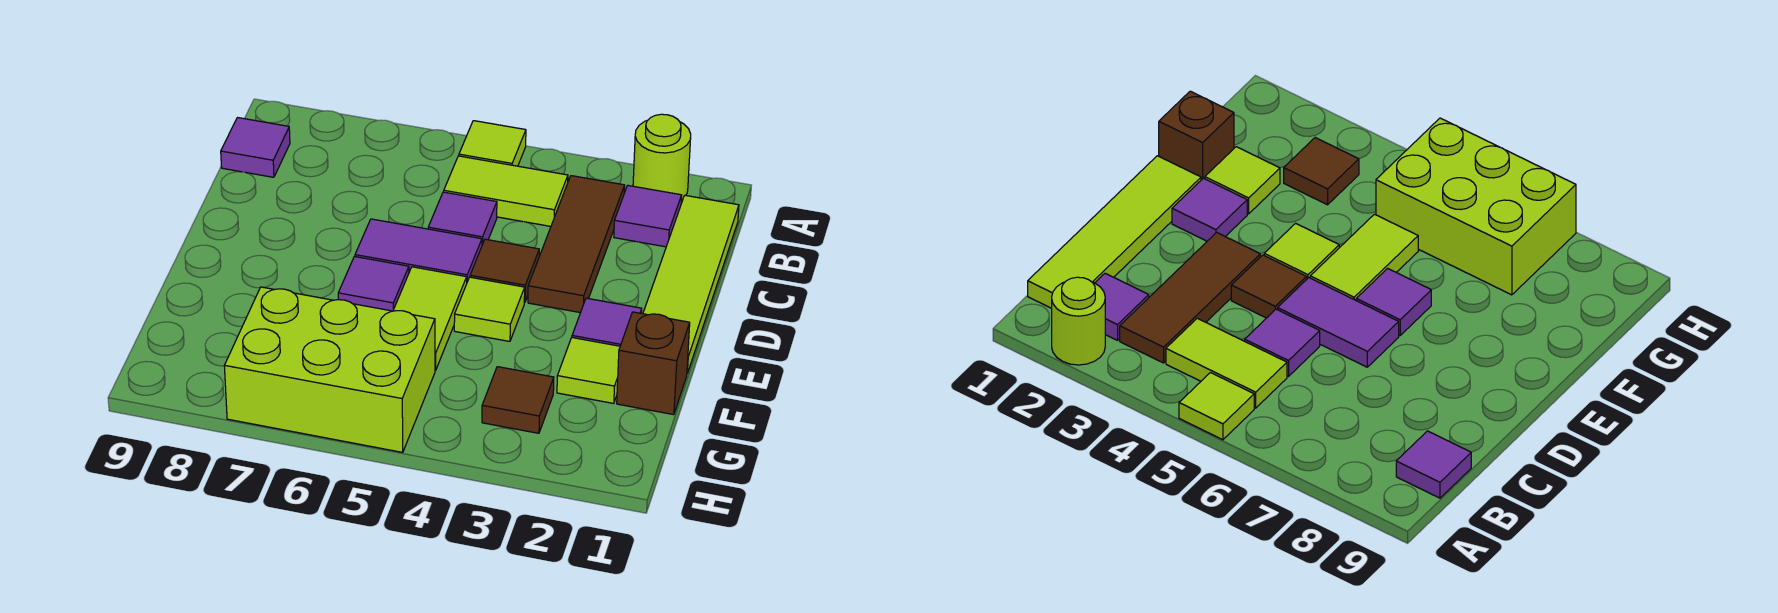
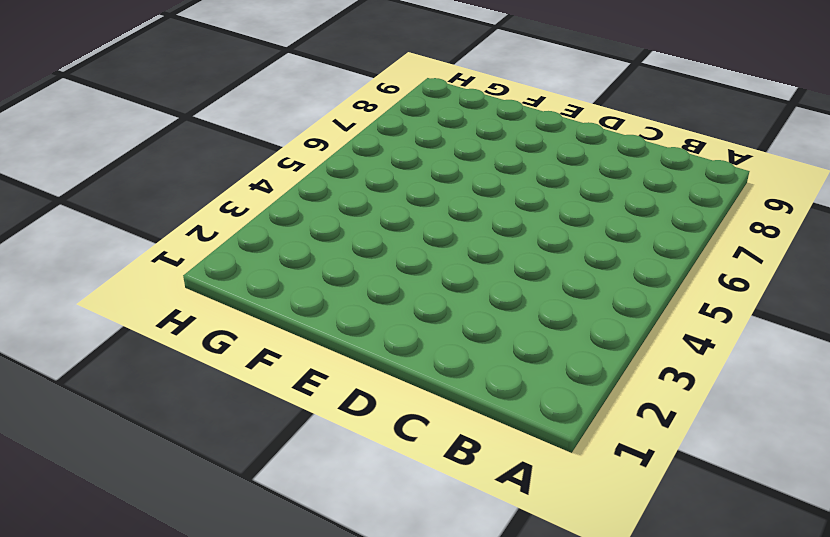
none -> lime round brick A2 level 1
none -> lime tile A5 level 1
none -> lime tile B1:E1 level 1

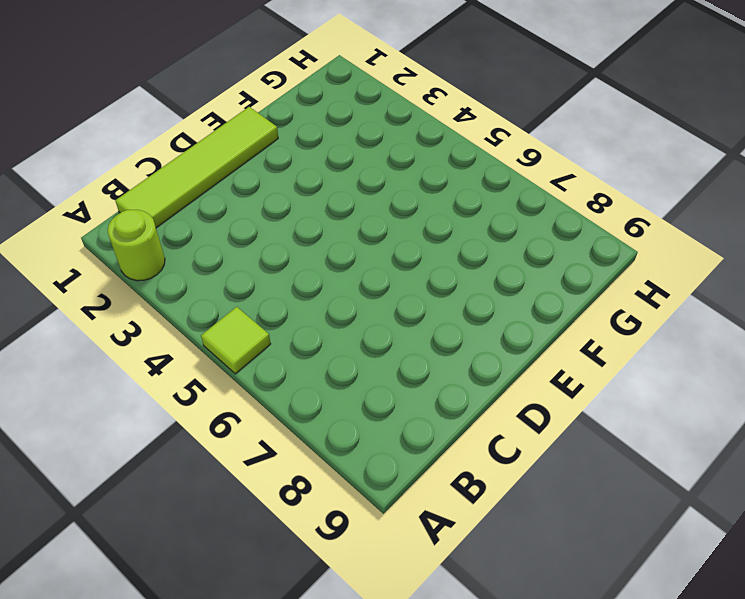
none -> purple tile B2 level 1
none -> brown tile B3:D3 level 1
none -> lime tile B4:B5 level 1

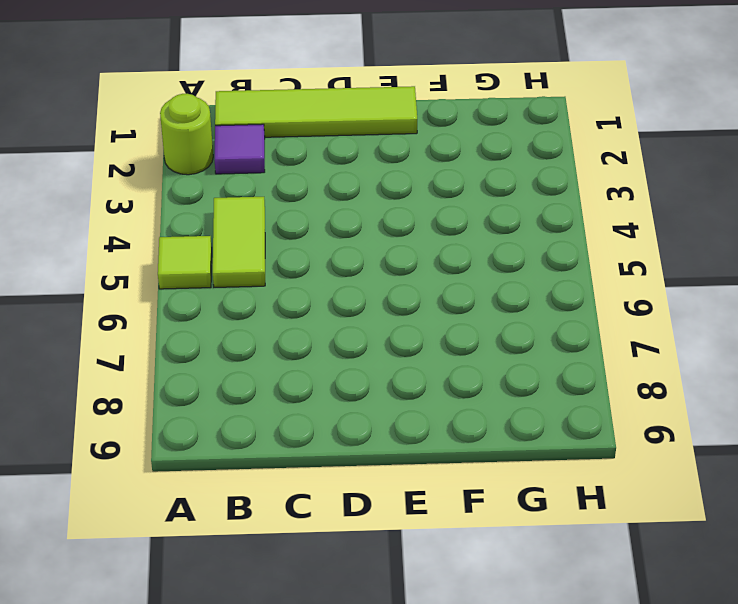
none -> brown tile B3:D3 level 1
none -> purple tile B9 level 1
none -> purple tile C5 level 1

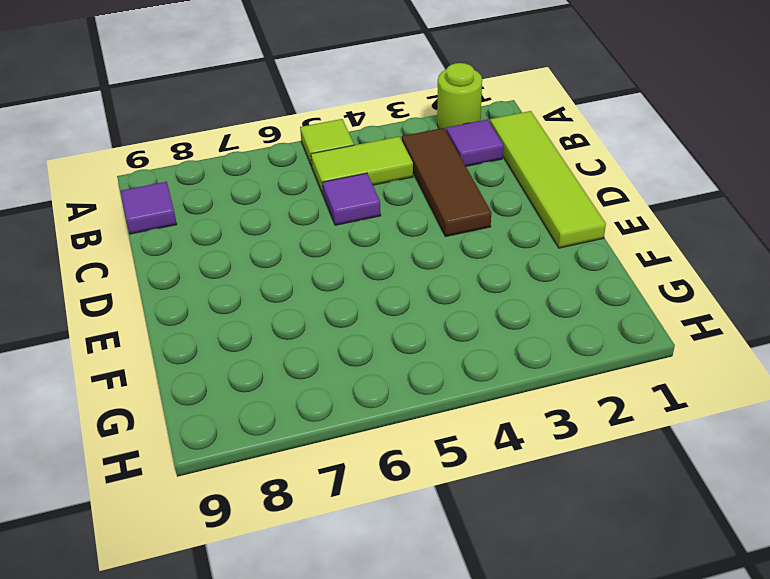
none -> brown tile D4 level 1
none -> purple tile D5:D6 level 1
none -> purple tile E2 level 1

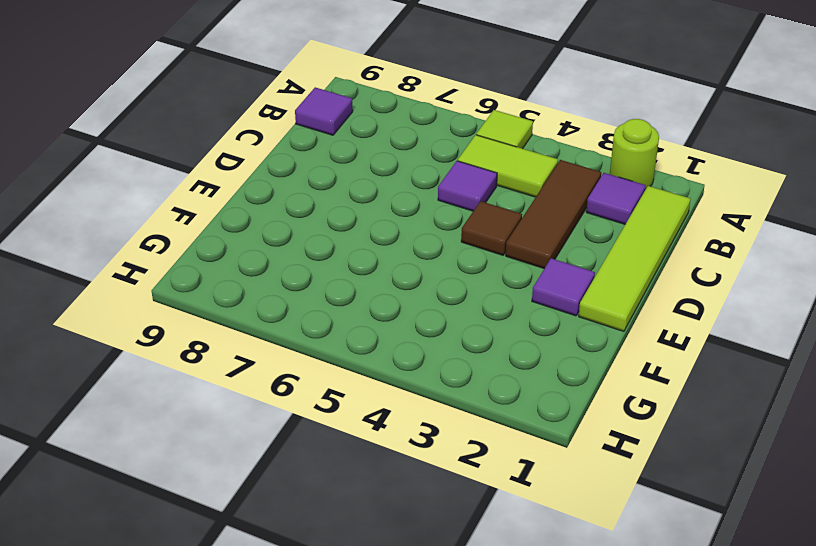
none -> purple tile D5:D6 level 1
none -> lime tile E4 level 1
none -> lime tile E5:F5 level 1

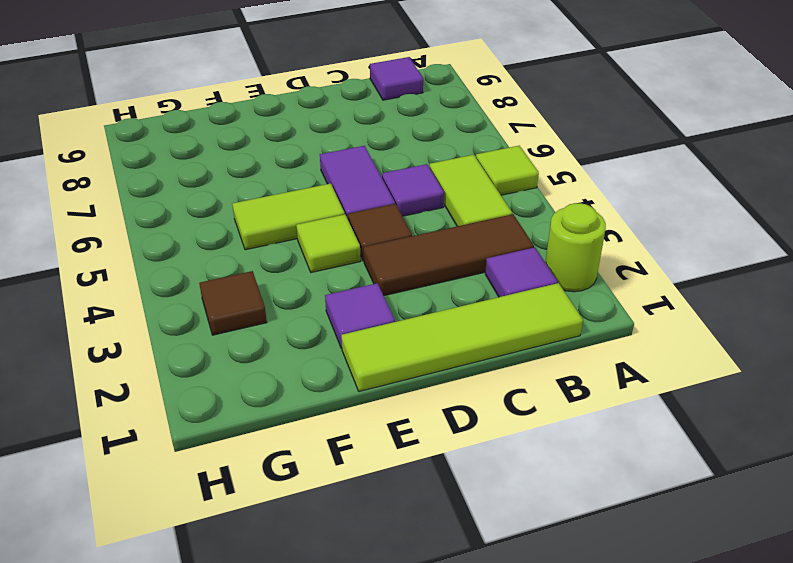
none -> purple tile E6 level 1
none -> brown brick F1 level 1
none -> lime tile F2 level 1

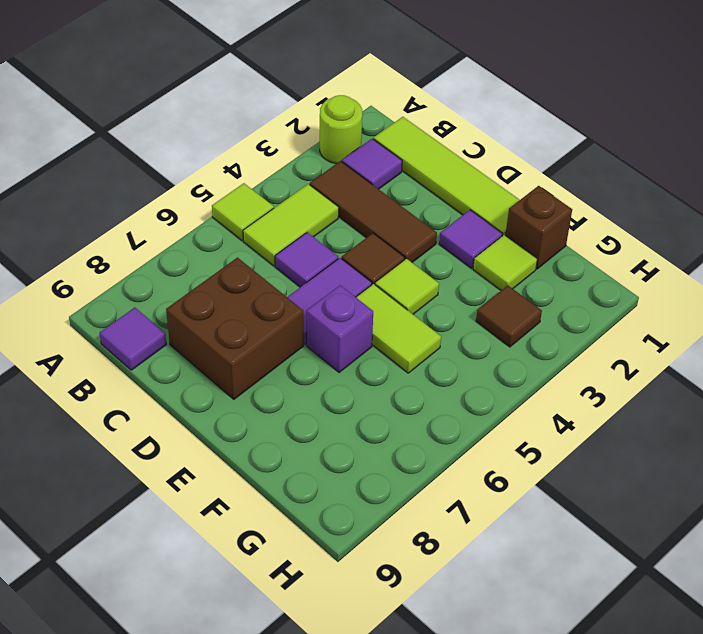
brown brick C7:D8 level 1 -> none
purple brick E6 level 1 -> purple tile E6 level 1
none -> lime brick G5:H7 level 1

